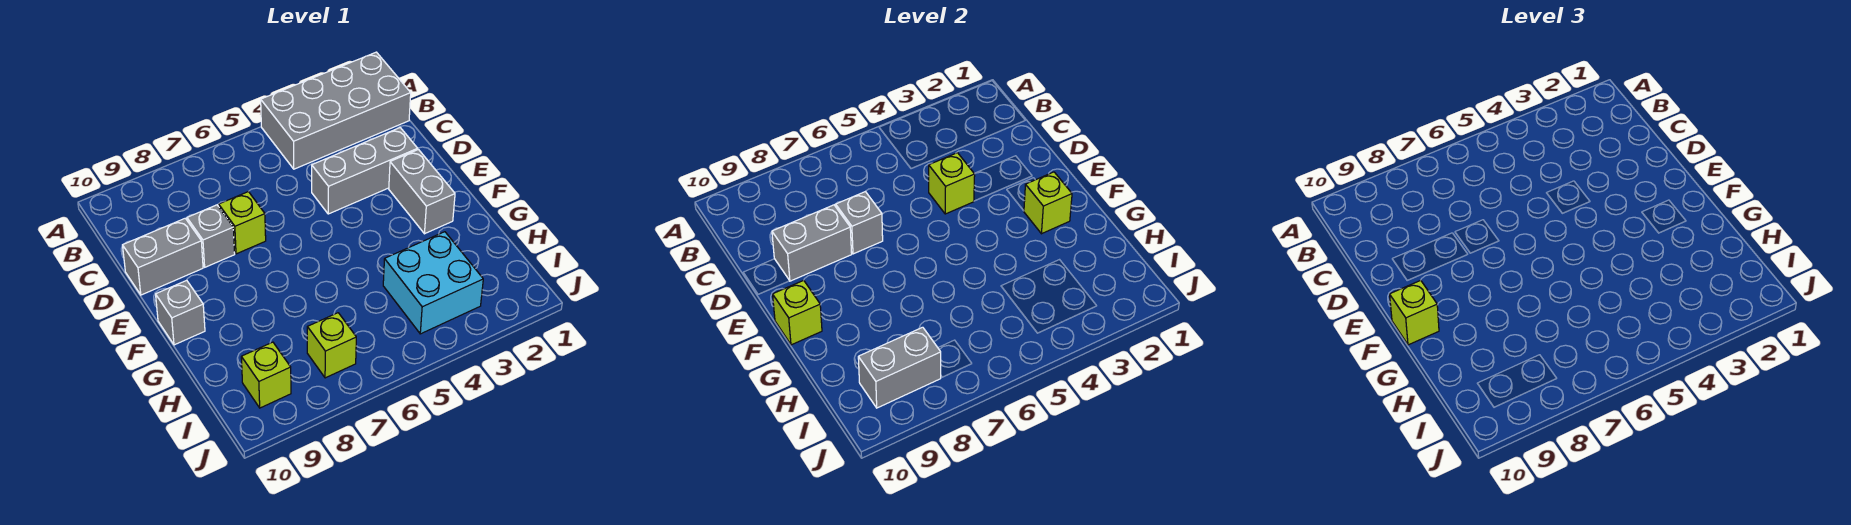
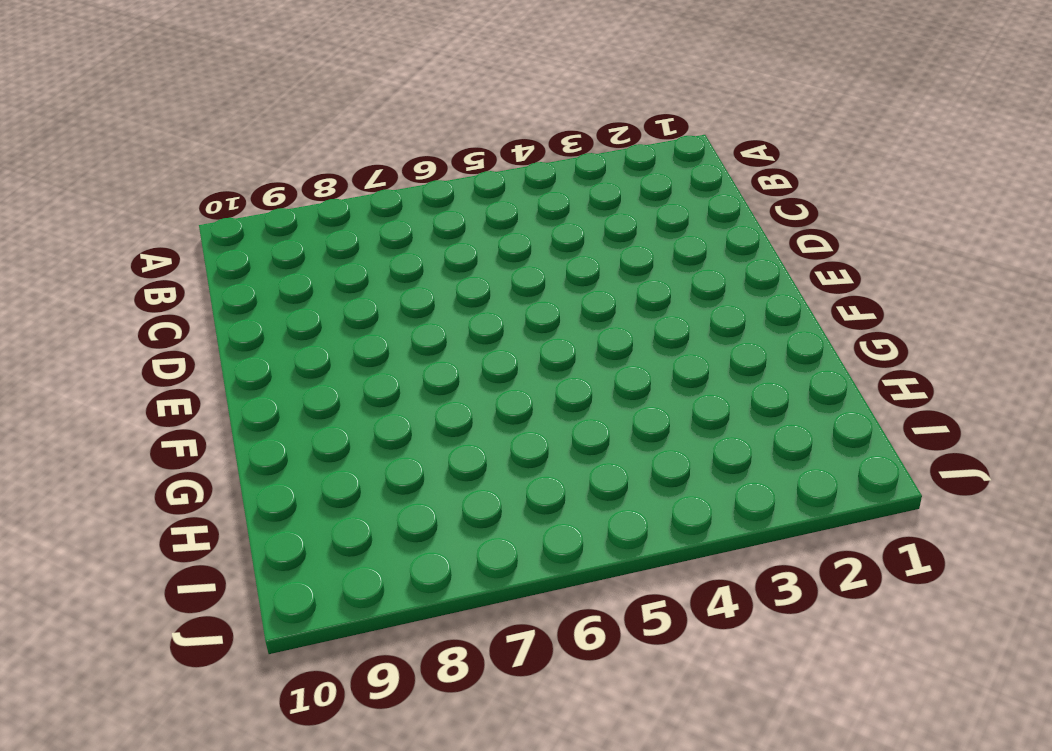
none -> grey brick A1:B4 level 1
none -> grey brick D2:D4 level 1
none -> lime brick D7 level 1

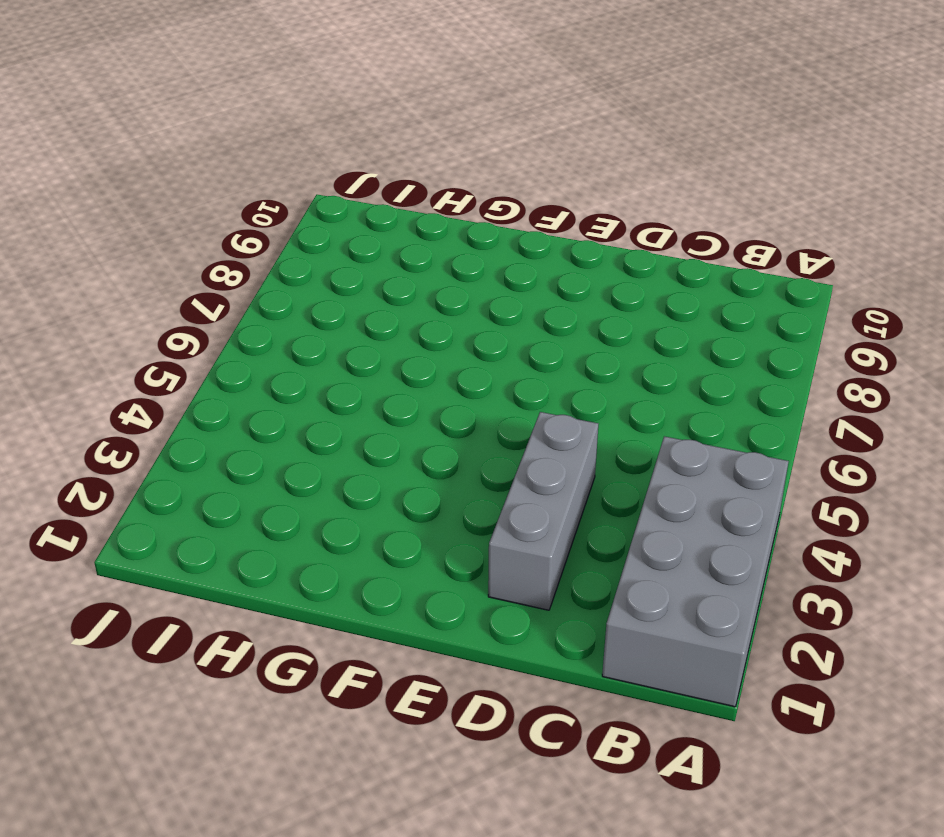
none -> lime brick D7 level 1
none -> grey brick D8 level 1
none -> grey brick D9:D10 level 1

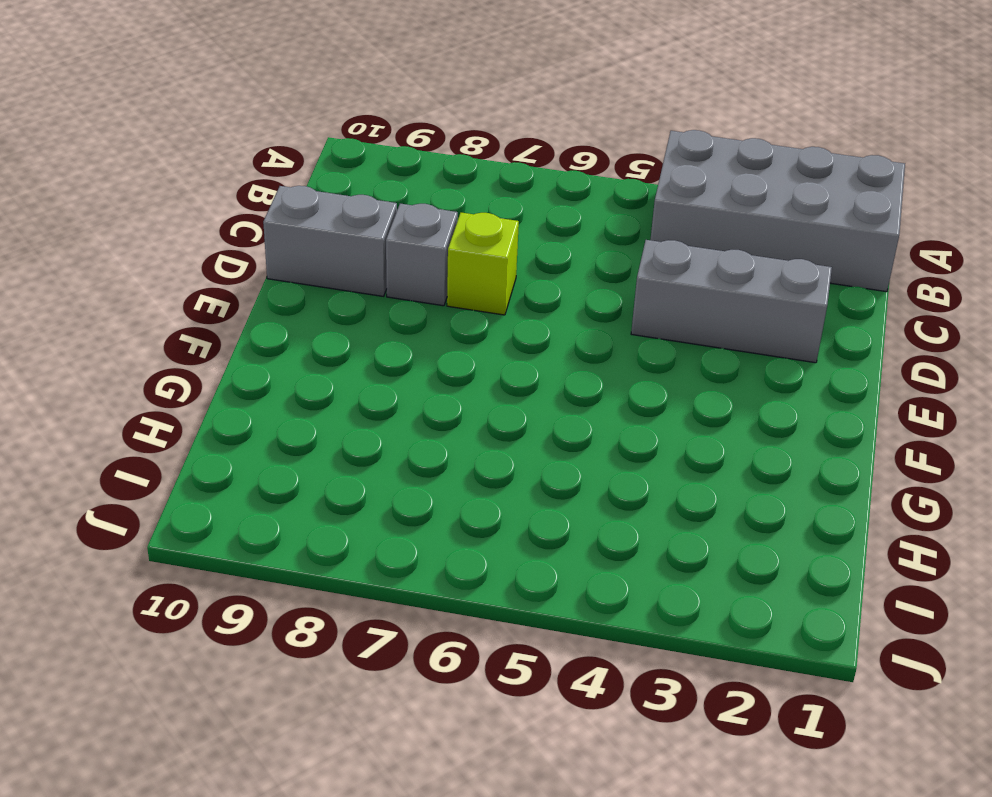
none -> grey brick E2:F2 level 1
none -> grey brick F10 level 1
none -> cyan brick H3:I4 level 1

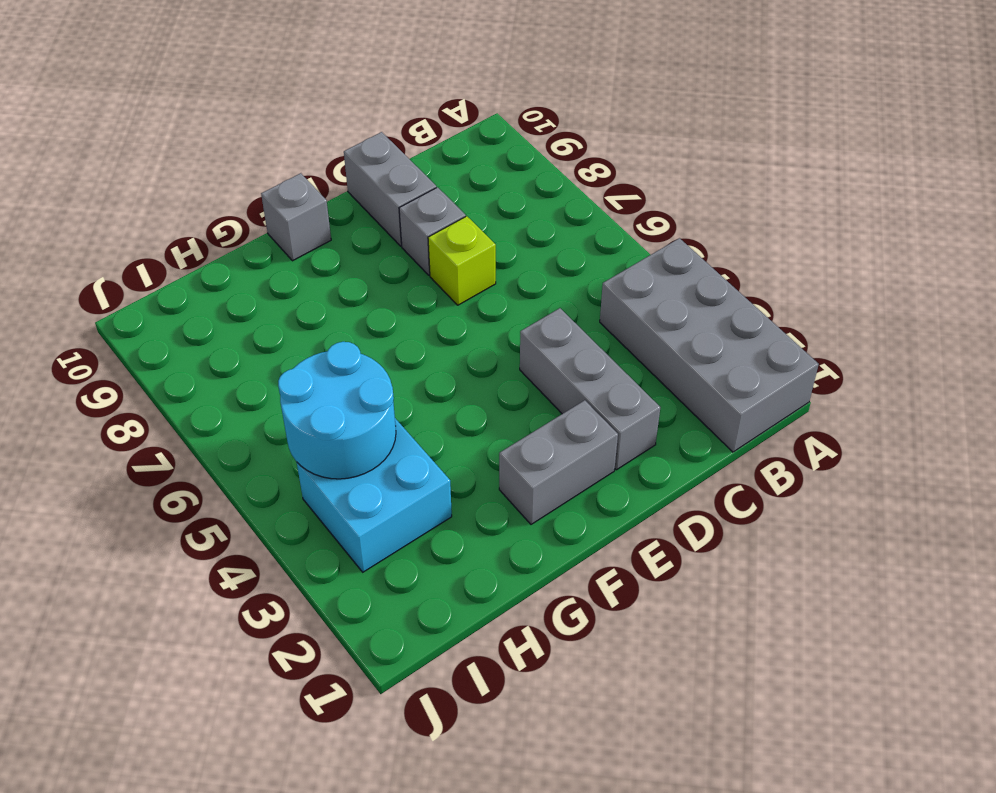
cyan round brick H4:I5 level 2 -> none
none -> lime brick I7 level 1
none -> lime brick I9 level 1
none -> lime brick D4 level 2

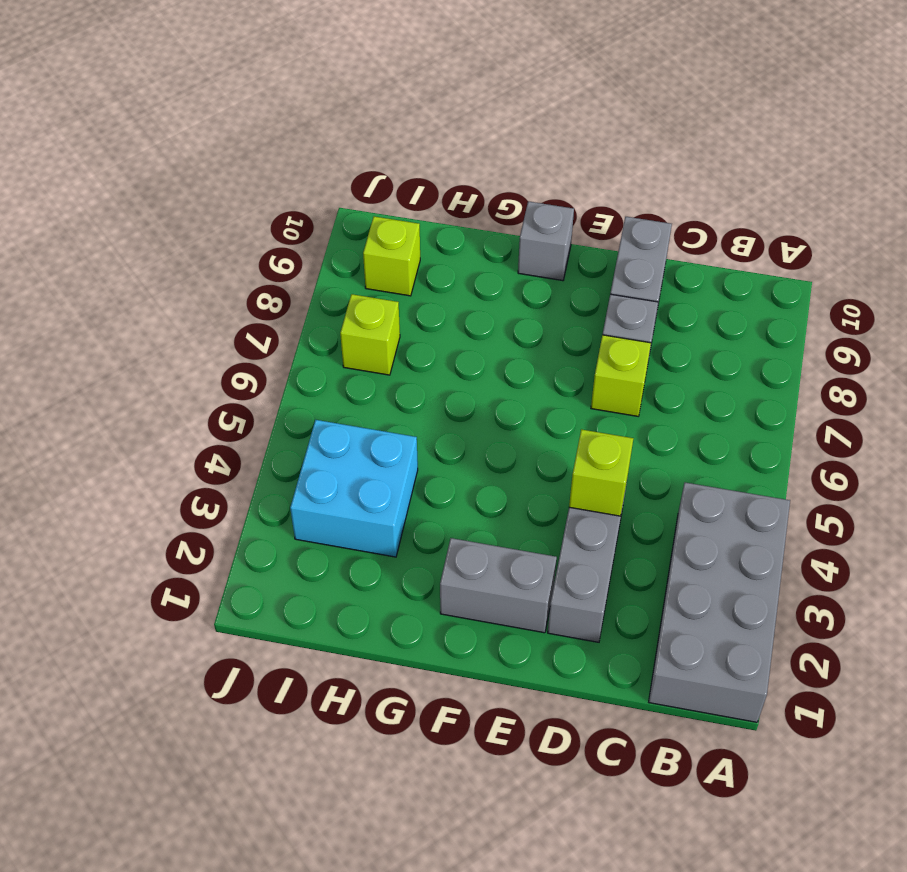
none -> grey brick D7 level 2
none -> grey brick D8:D9 level 2
none -> lime brick F2 level 2

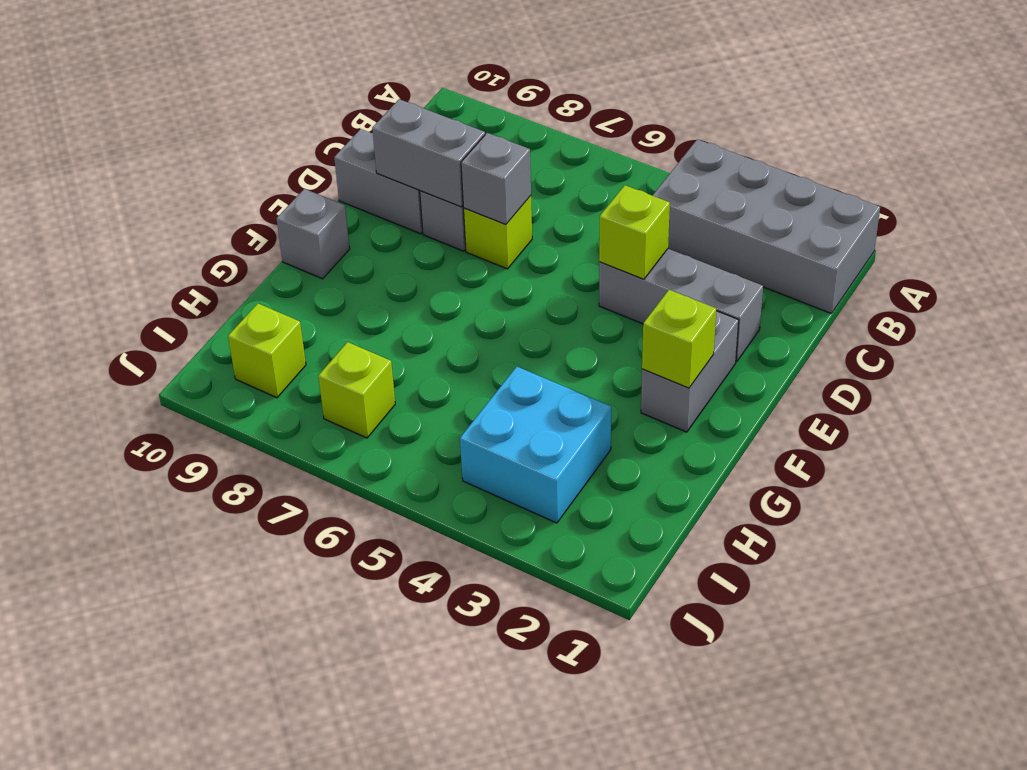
none -> lime brick F10 level 2
none -> grey brick I8:I9 level 2
none -> lime brick F10 level 3

